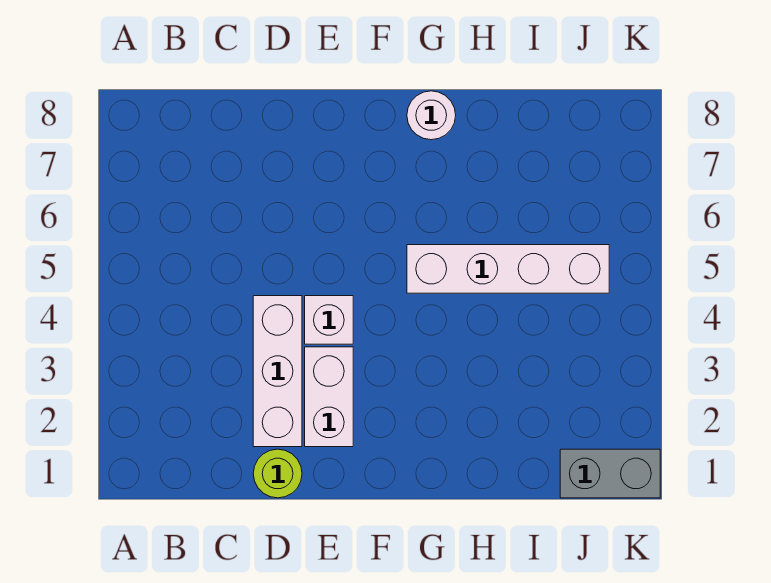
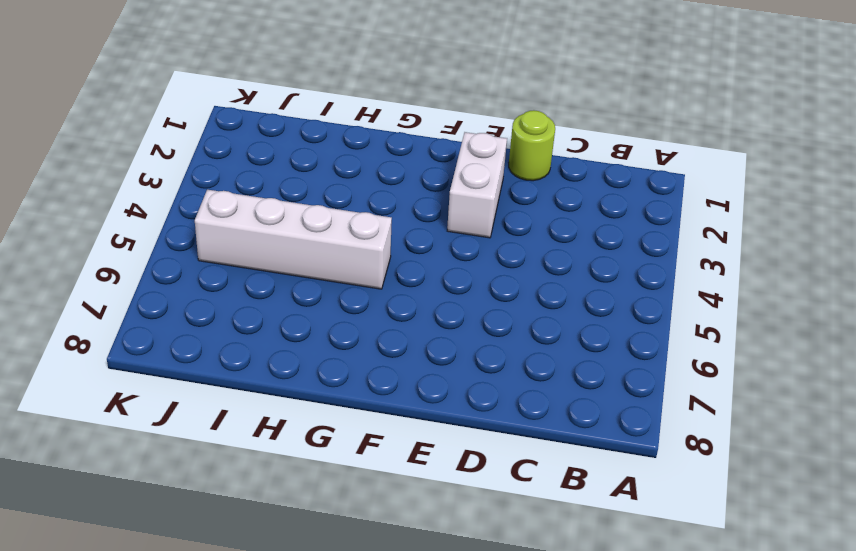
none -> white brick D2:D4 level 1
none -> white brick E4 level 1

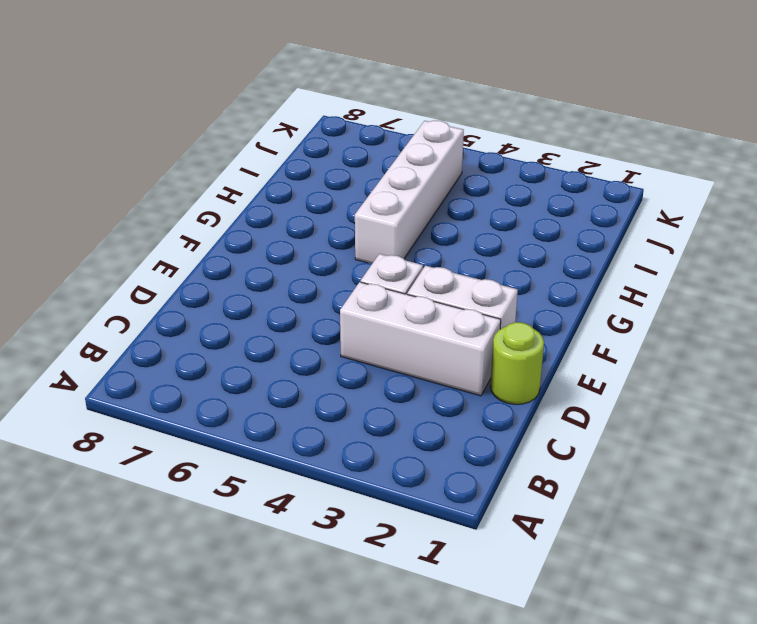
none -> white round brick G8 level 1
none -> grey brick J1:K1 level 1

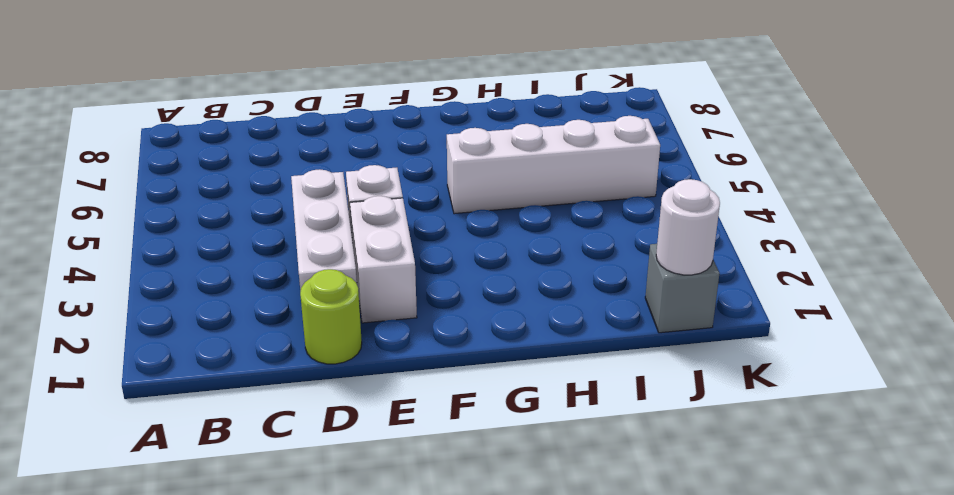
grey brick J1 level 1 -> grey brick J1:K1 level 1
white round brick J1 level 2 -> white round brick G8 level 1

